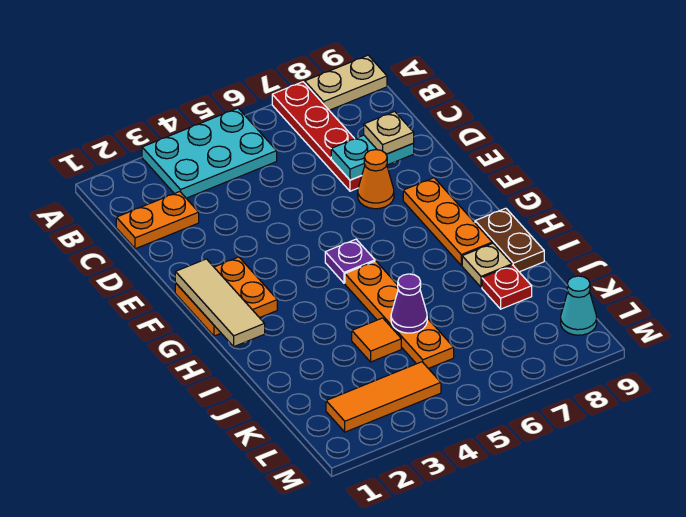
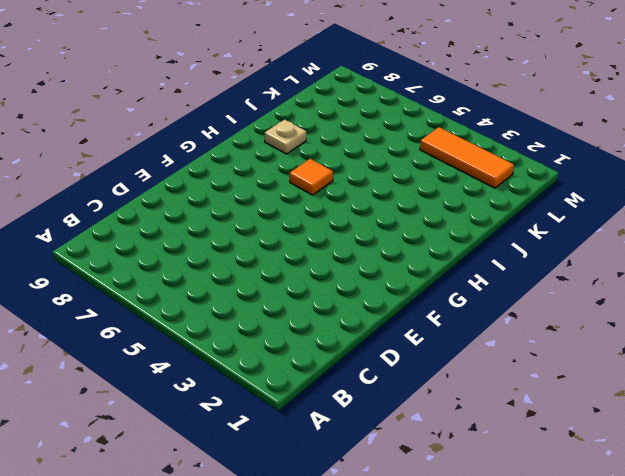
orange tile H6 level 1 -> orange tile J4 level 1
none -> cyan plate A3:B5 level 1
none -> red plate A7:D7 level 1
none -> tan plate A8:A9 level 1

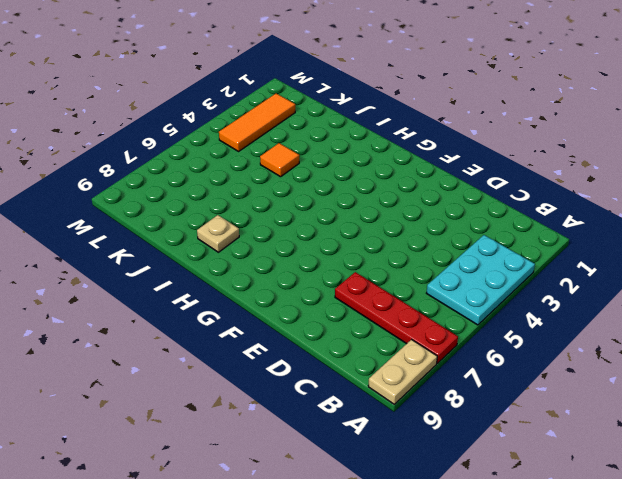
none -> orange plate C1:C2 level 1
none -> orange cone E7 level 1
none -> orange plate F1:G2 level 1

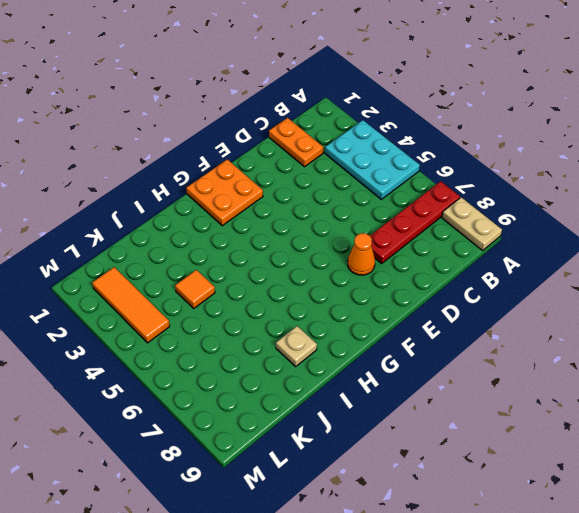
none -> orange plate F8:H8 level 1
none -> purple plate G5 level 1
none -> orange plate H5:K5 level 1

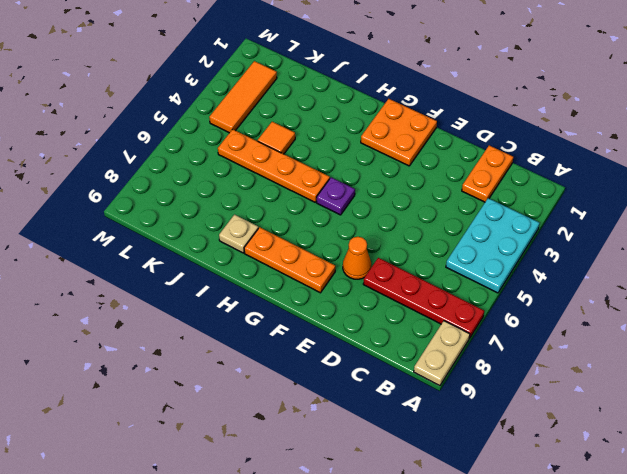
none -> brown plate H9:I9 level 1
none -> red plate J8 level 1
none -> cyan cone L9 level 1

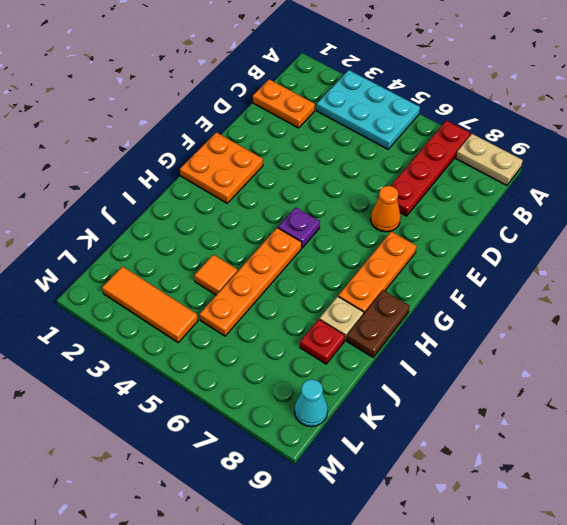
none -> cyan plate D7:D8 level 2
none -> tan tile F1:H1 level 2
none -> purple cone J5 level 2

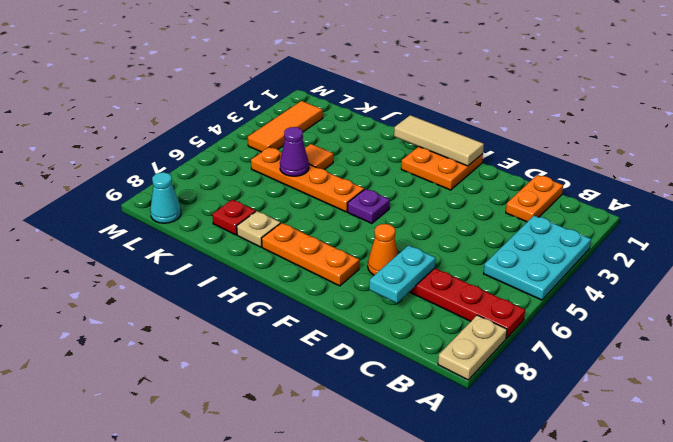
none -> brown plate H9:I9 level 1
none -> tan plate D8 level 3

